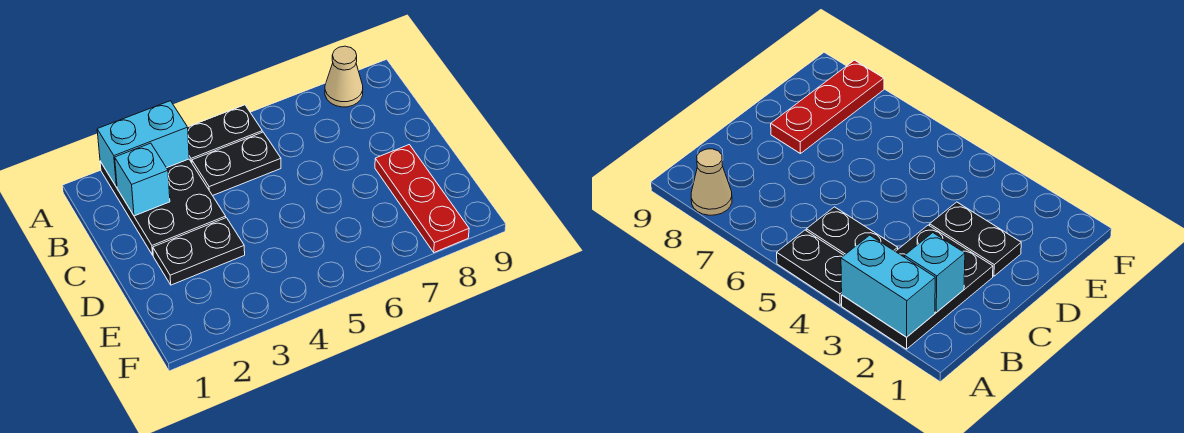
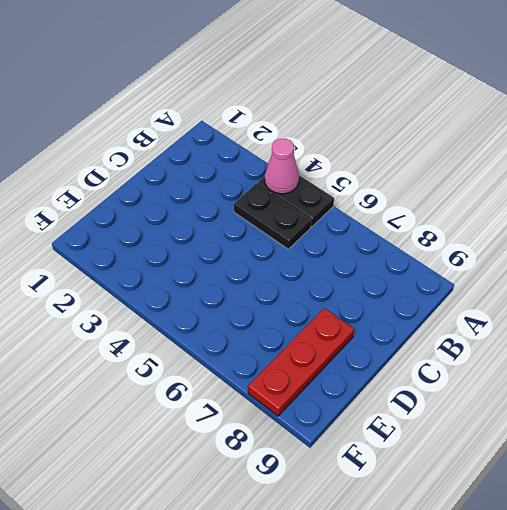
pink cone A4 level 2 -> none
none -> black plate A2:C3 level 1
none -> tan cone A8 level 1

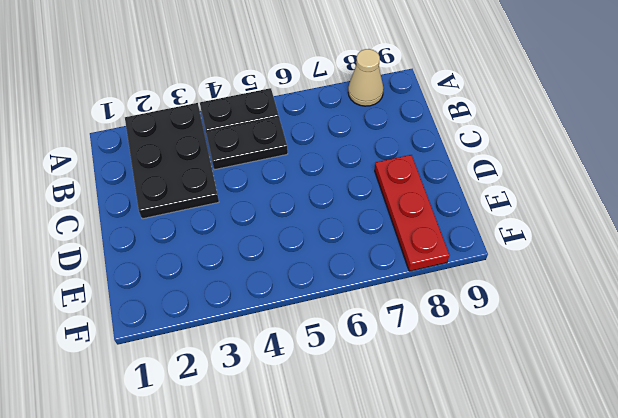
none -> black plate D2:D3 level 1
none -> cyan brick A2:A3 level 2

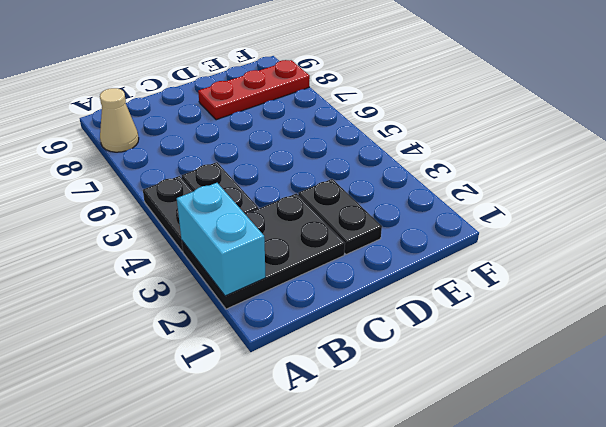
none -> cyan brick B2 level 2

